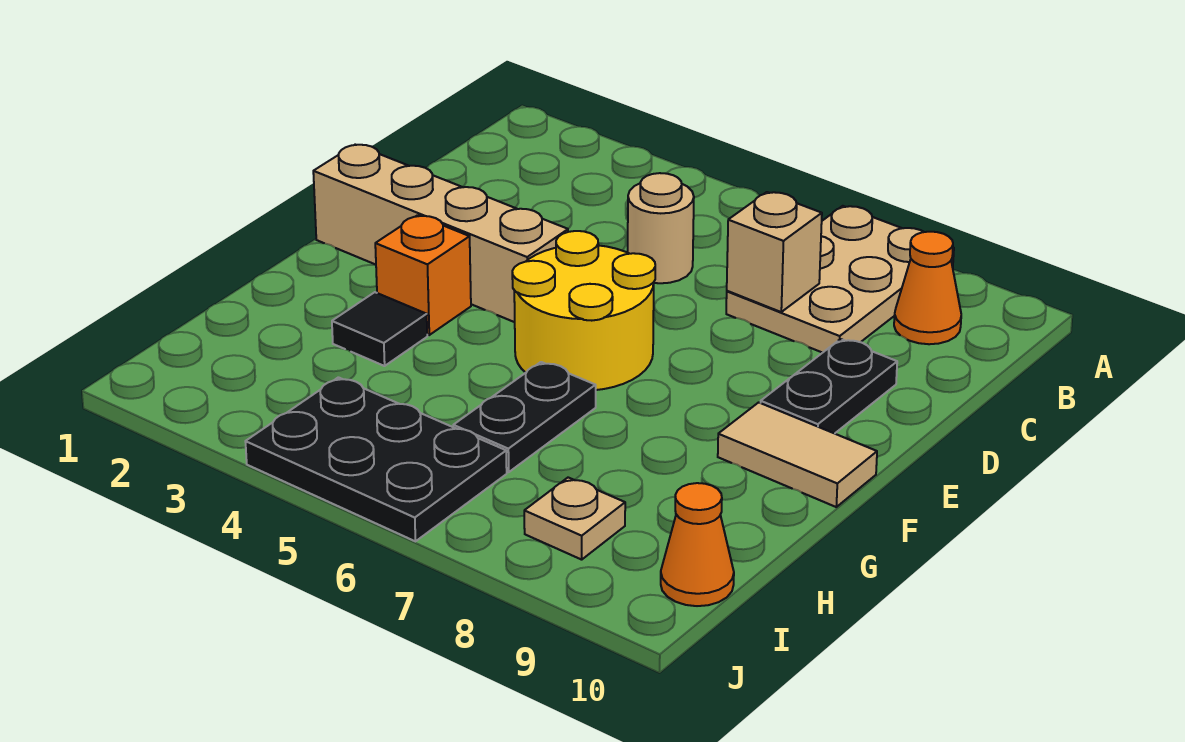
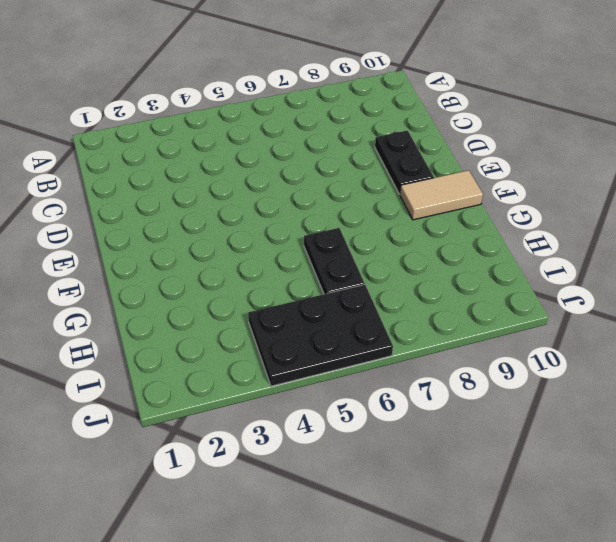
none -> tan plate A7:C8 level 1
none -> orange cone B9 level 1
none -> tan round brick C5 level 1

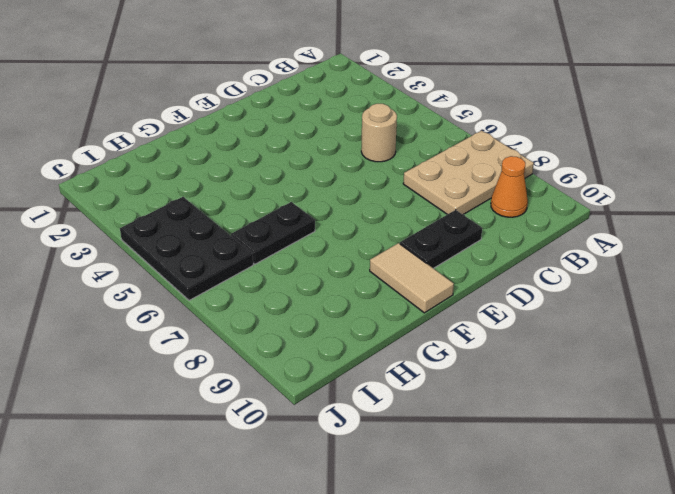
none -> tan brick E1:E4 level 1
none -> yellow round brick E5:F6 level 1
none -> orange brick F3 level 1

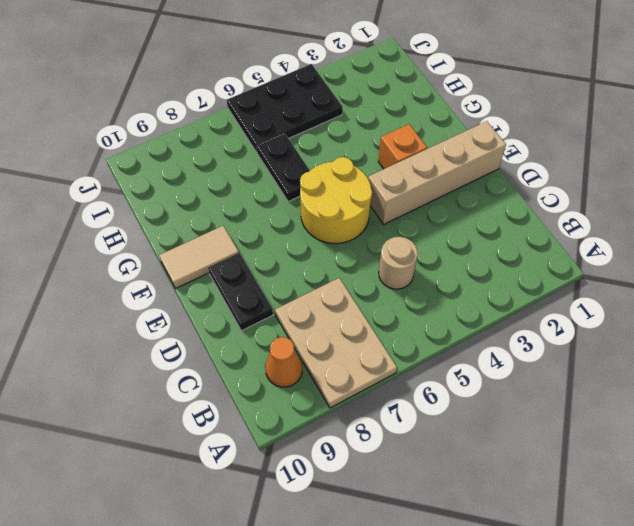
none -> black tile G3 level 1
none -> tan plate I8 level 1
none -> orange cone I10 level 1

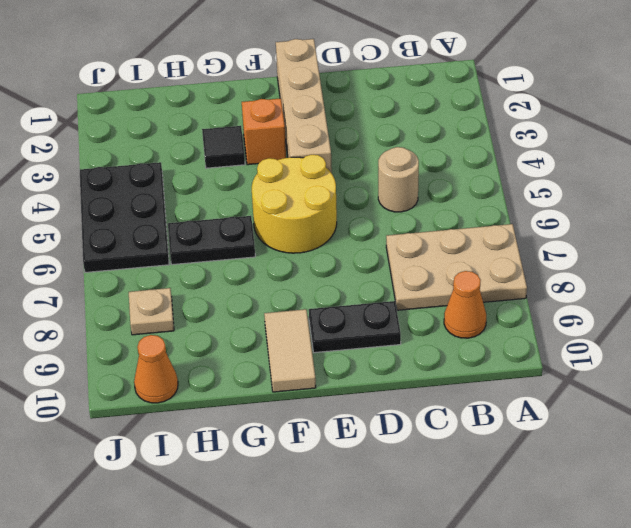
none -> tan brick C7 level 2

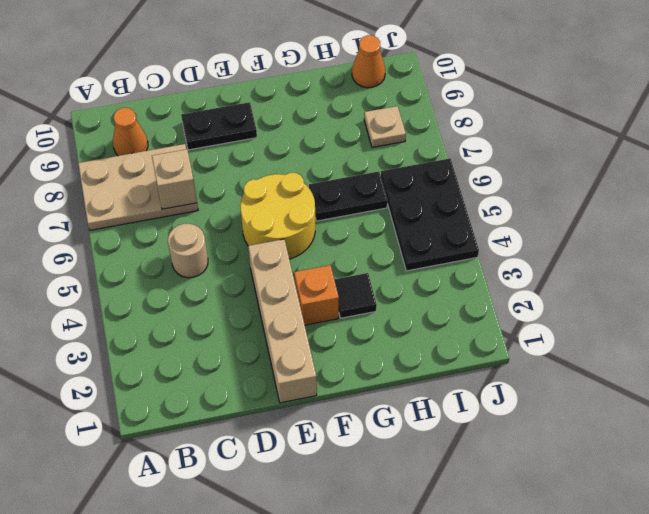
none -> tan tile F9:F10 level 1

